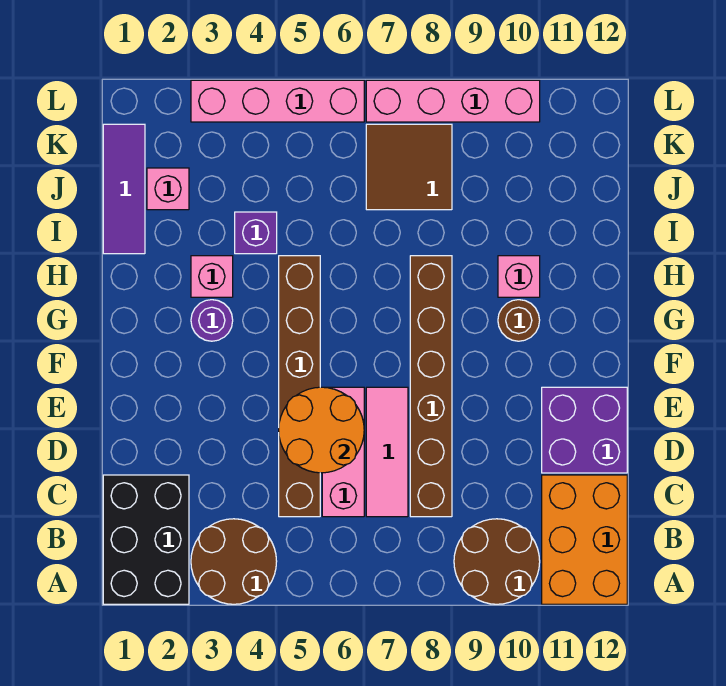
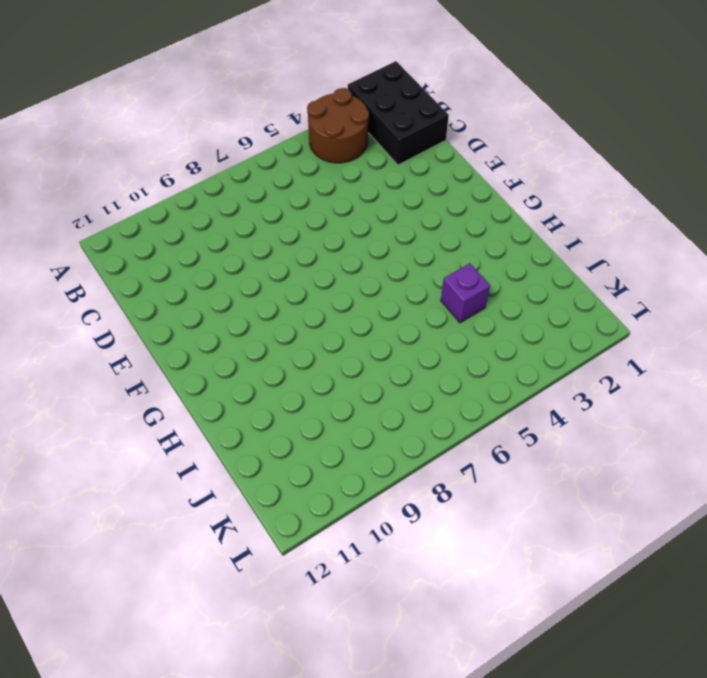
none -> brown round brick A9:B10 level 1
none -> orange brick A11:C12 level 1
none -> brown brick C5:H5 level 1

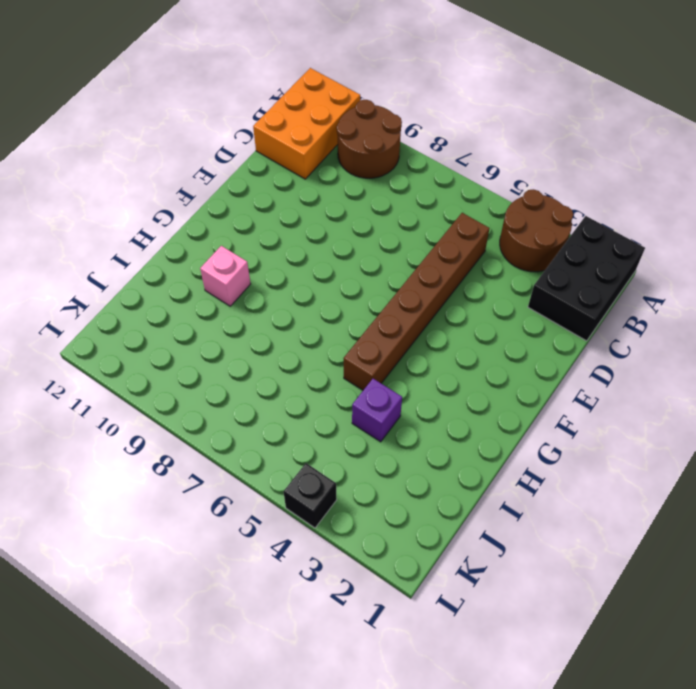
black brick L4 level 1 -> pink brick L3:L6 level 1
none -> pink brick C6:E6 level 1
none -> pink tile C7:E7 level 1
none -> brown brick C8:H8 level 1

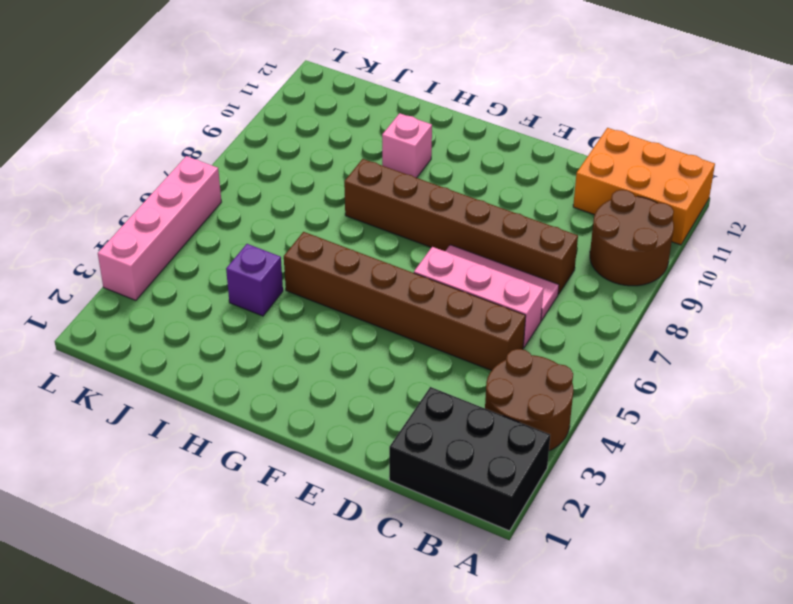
none -> purple brick D11:E12 level 1
none -> purple round brick G3 level 1
none -> brown round brick G10 level 1

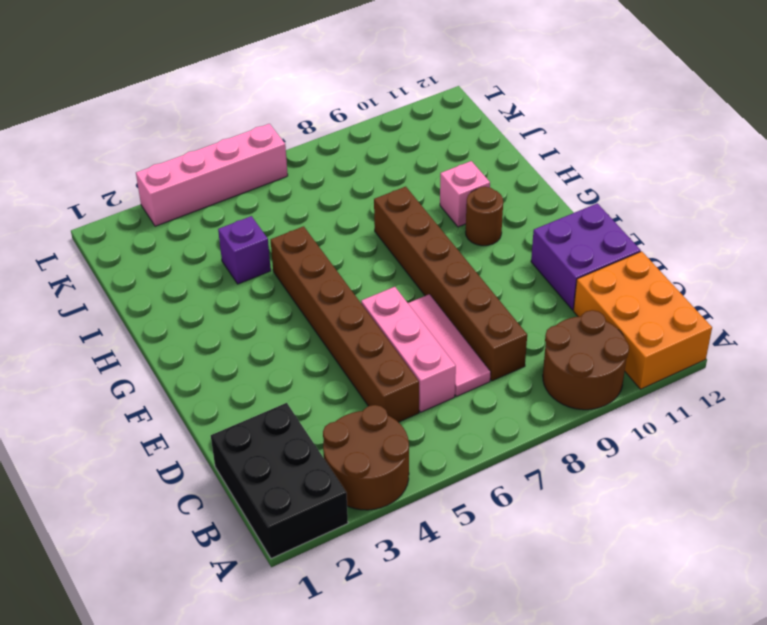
none -> purple round brick G3 level 1
none -> pink brick H3 level 1
none -> purple tile I1:K1 level 1

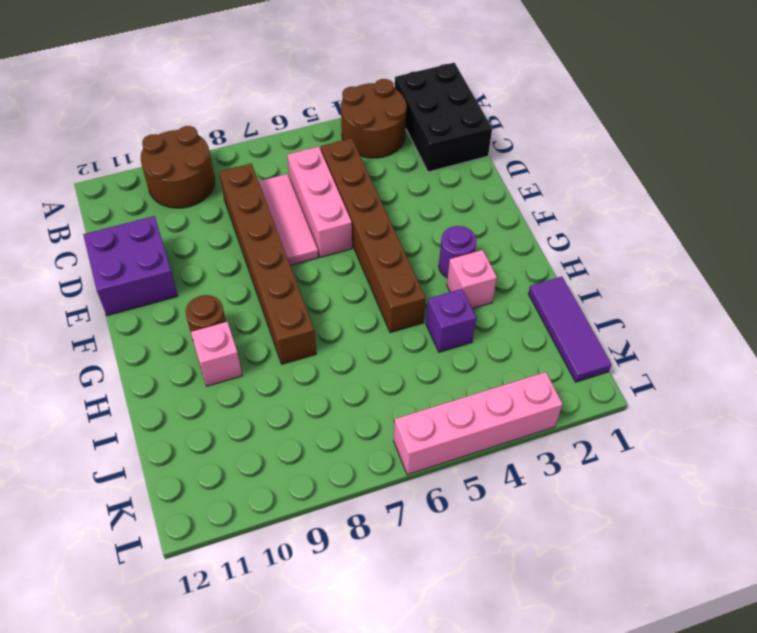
none -> orange brick A11:C12 level 1
none -> pink brick J2 level 1
none -> brown tile J7:K8 level 1

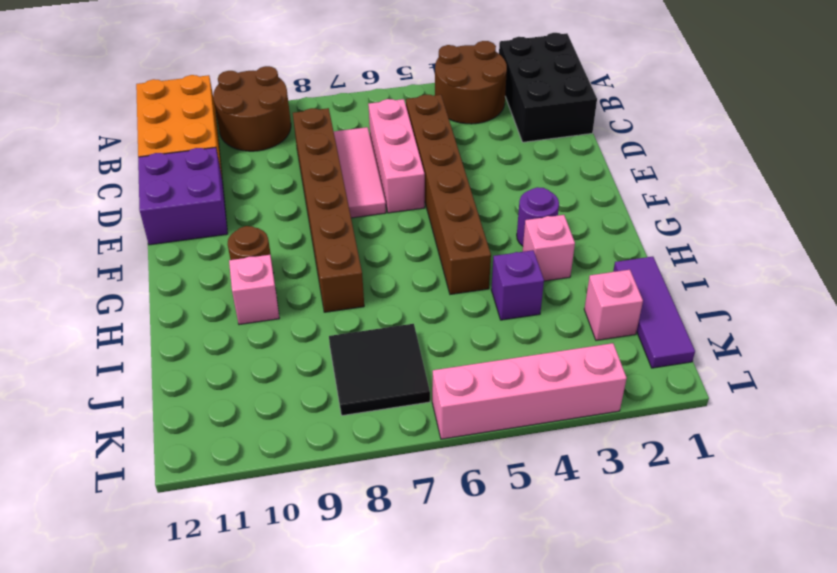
black tile J7:K8 level 1 -> brown tile J7:K8 level 1
none -> pink brick L7:L10 level 1
none -> orange round brick D5:E6 level 2

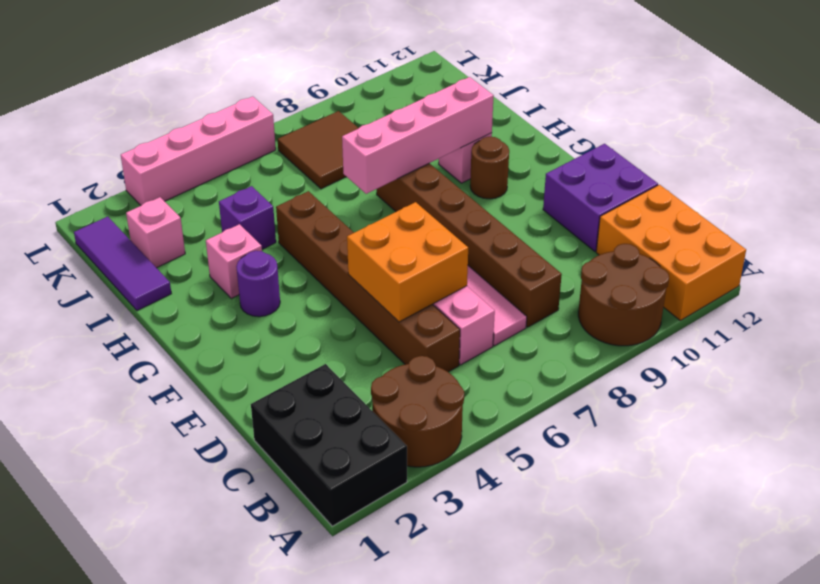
orange brick D5:E6 level 2 -> orange round brick D5:E6 level 2
pink brick H7:H10 level 2 -> pink brick L7:L10 level 1

